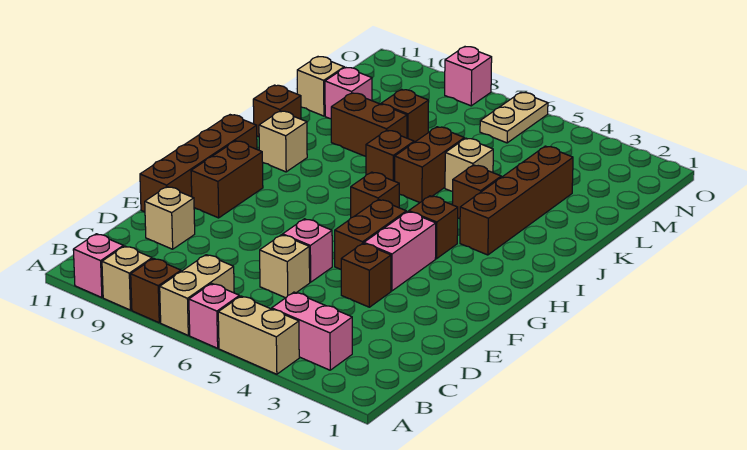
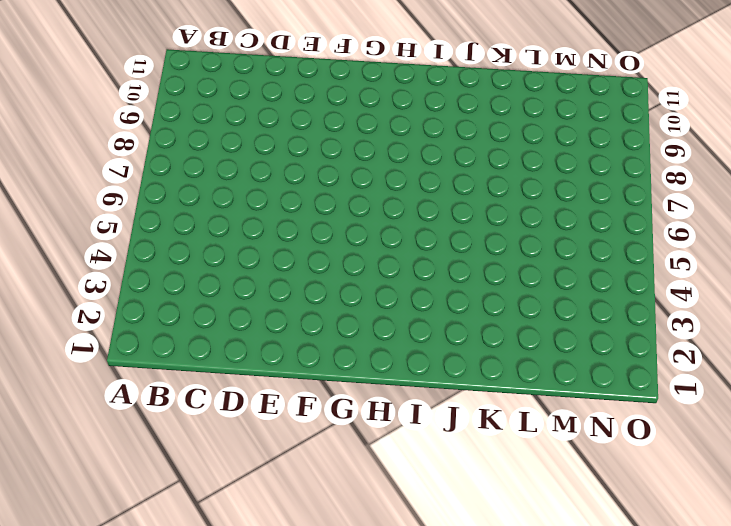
none -> tan brick A4:A5 level 1
none -> pink brick A6 level 1
none -> tan brick A7:B7 level 1
none -> brown brick A8 level 1

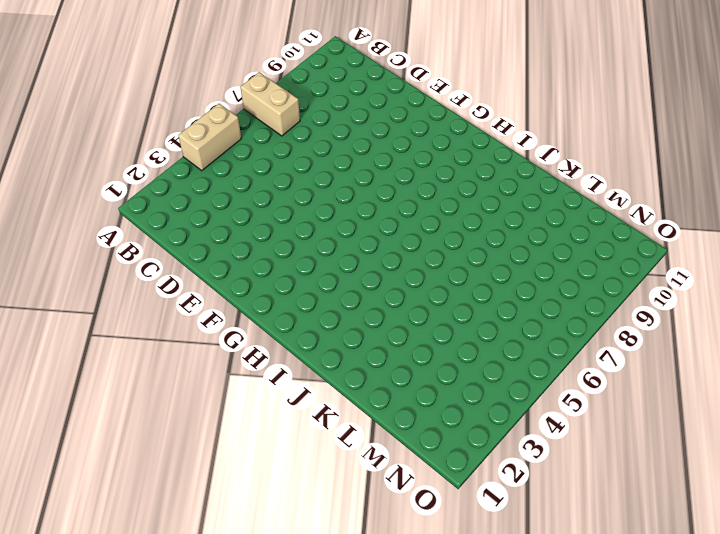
none -> pink brick A6 level 1
none -> brown brick A8 level 1
none -> tan brick A9 level 1
none -> pink brick A10 level 1

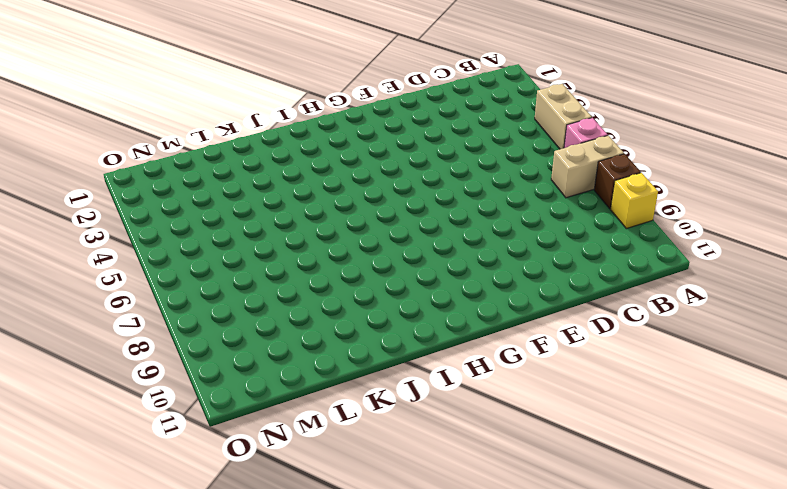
yellow brick A9 level 1 -> tan brick A9 level 1
none -> pink brick A10 level 1
none -> pink brick B3:B4 level 1
none -> tan brick D6 level 1
none -> tan brick D10 level 1

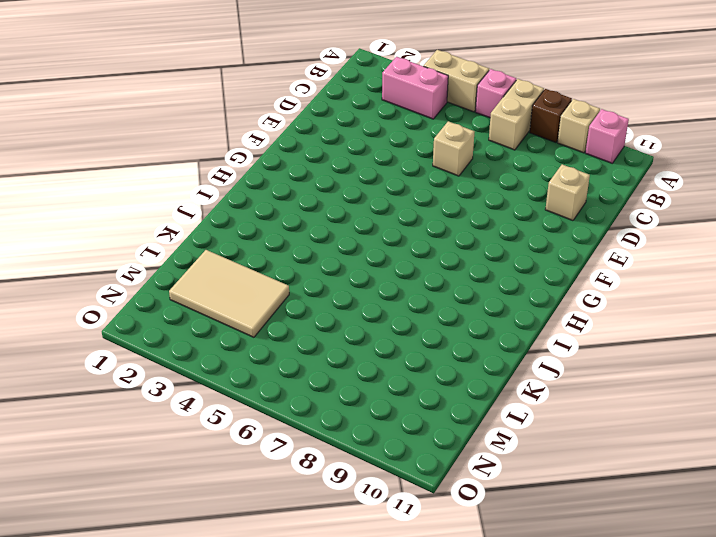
tan tile L2:M4 level 1 -> brown brick I3:L3 level 1
none -> brown brick E4 level 1
none -> pink brick E6 level 1
none -> brown brick E11:H11 level 1
none -> pink brick F4:G4 level 1

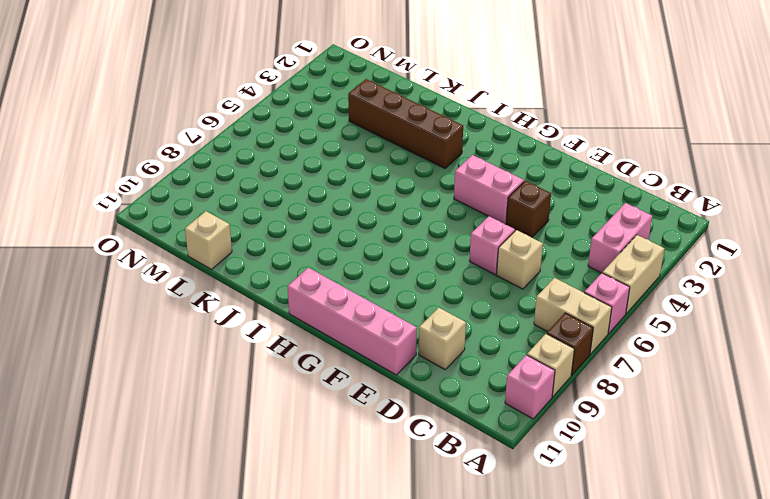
pink brick E11:H11 level 1 -> brown brick E11:H11 level 1
none -> brown brick F5:G5 level 1
none -> brown brick F10:G10 level 1
none -> brown brick H4 level 1
none -> brown brick H6 level 1

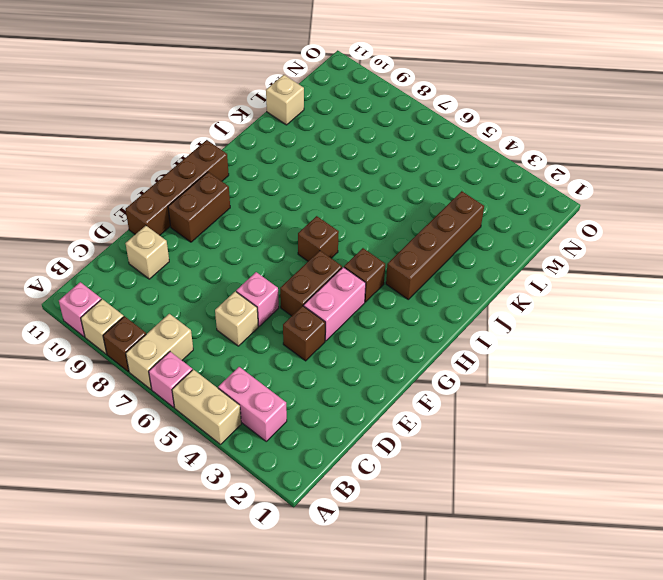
none -> tan brick I10 level 1
none -> brown brick J4 level 1
none -> brown brick J6:K6 level 1
none -> brown brick J7 level 1

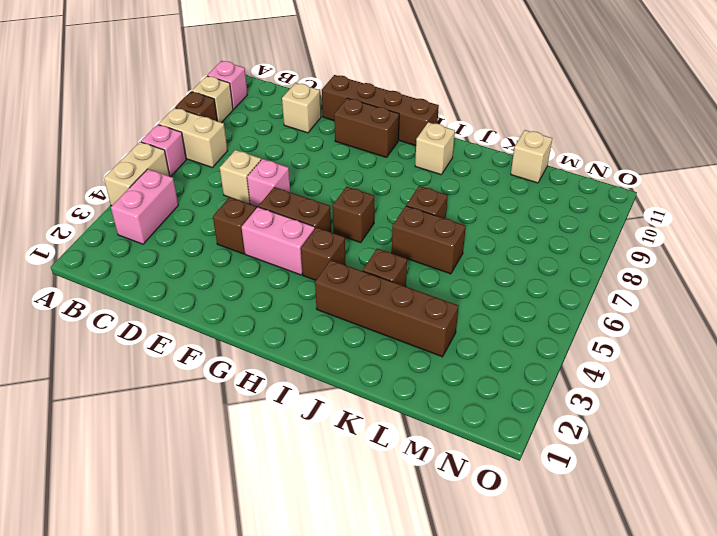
none -> brown brick J11 level 1
none -> tan brick K5 level 1
none -> brown brick K8:K9 level 1
none -> brown brick L8 level 1

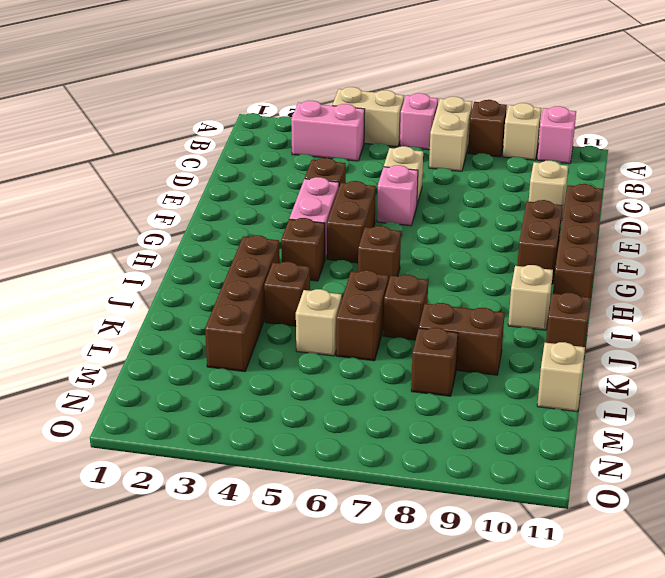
none -> pink brick L10 level 1
none -> tan plate N6:O6 level 1
none -> pink brick O8 level 1

